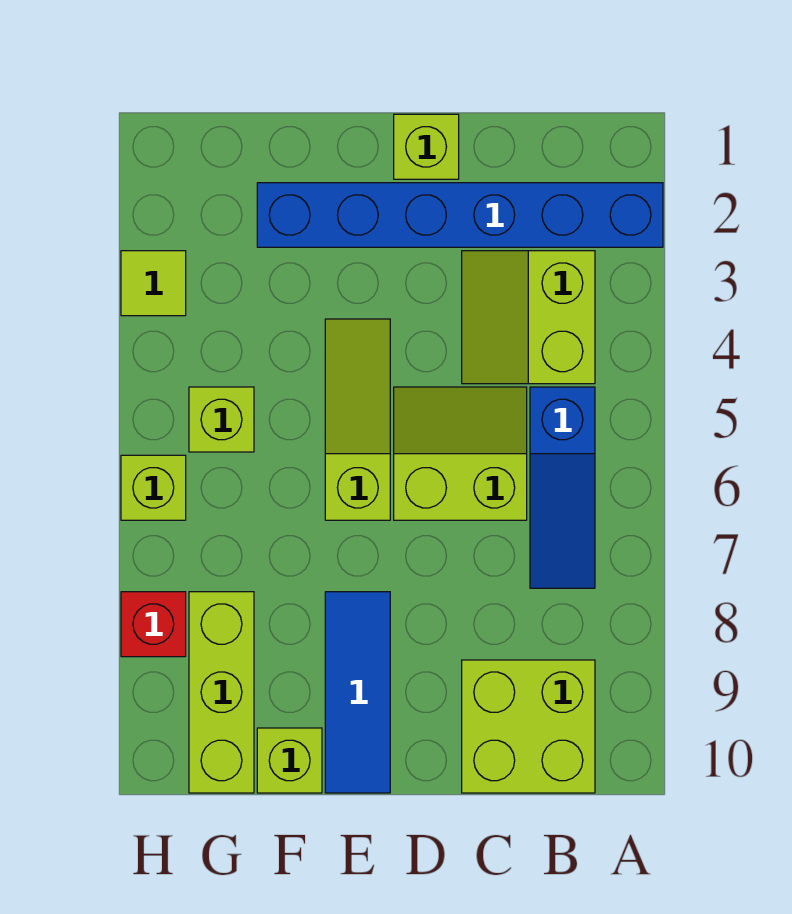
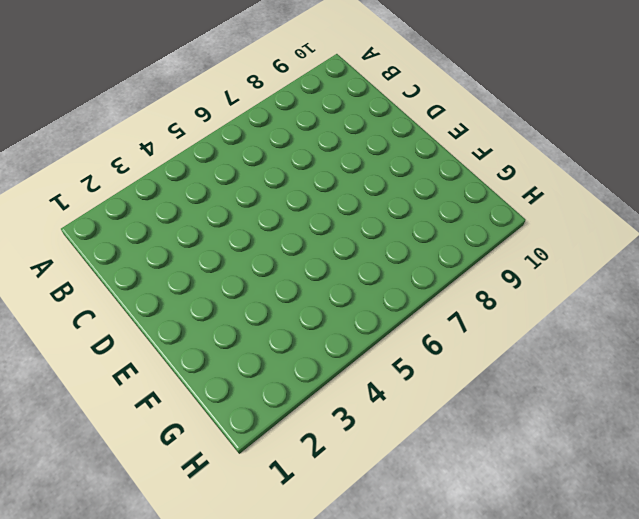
none -> blue brick A2:F2 level 1
none -> lime slope B3:C4 level 1 top B
none -> blue slope B5:B7 level 1 top 5

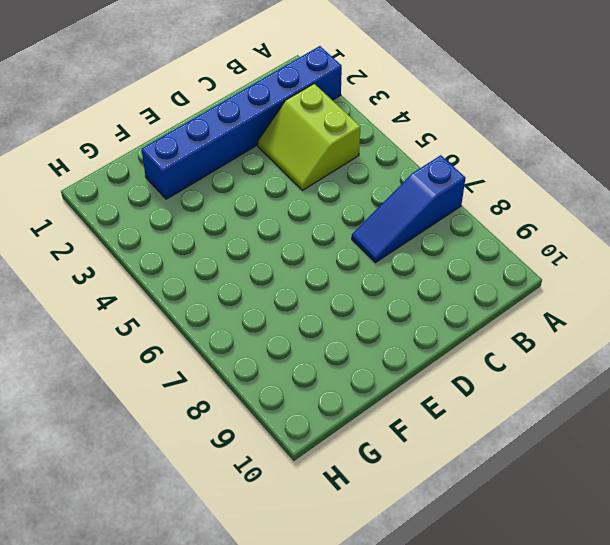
blue slope A7:C7 level 1 top A -> blue slope B5:B7 level 1 top 5
none -> lime brick B9:C10 level 1
none -> lime slope C5:D6 level 1 top 6
none -> lime brick D1 level 1

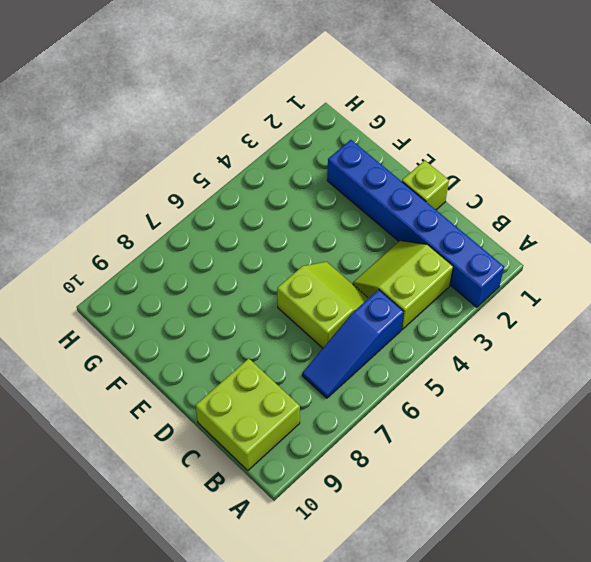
none -> lime slope E4:E6 level 1 top 6
none -> blue tile E8:E10 level 1
none -> lime brick F10 level 1

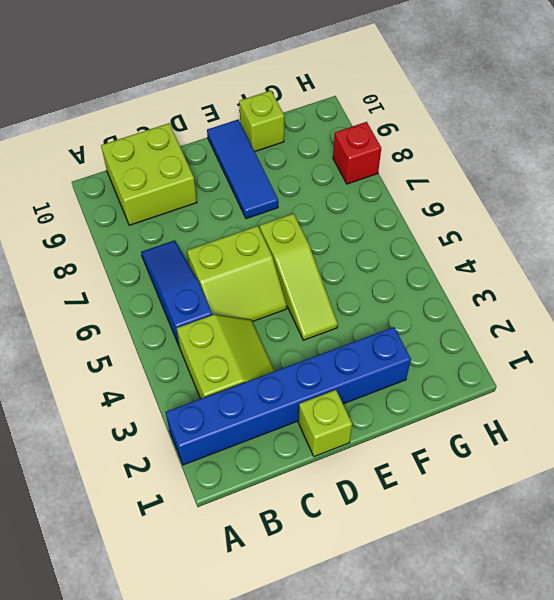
none -> lime brick G5 level 1
none -> lime brick G8:G10 level 1
none -> lime tile H3 level 1

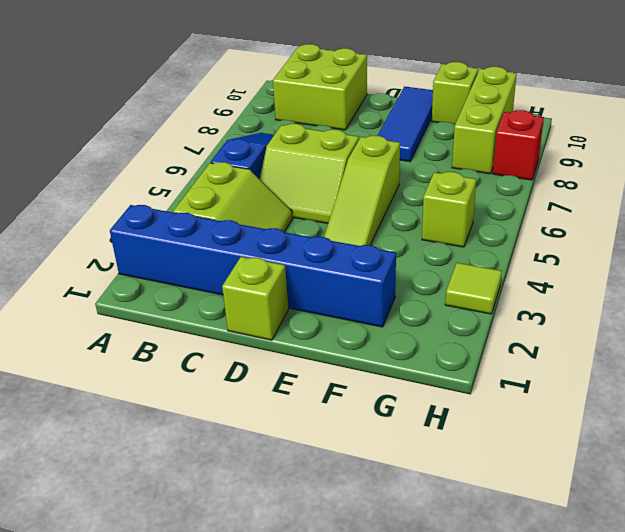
none -> lime brick H6 level 1

